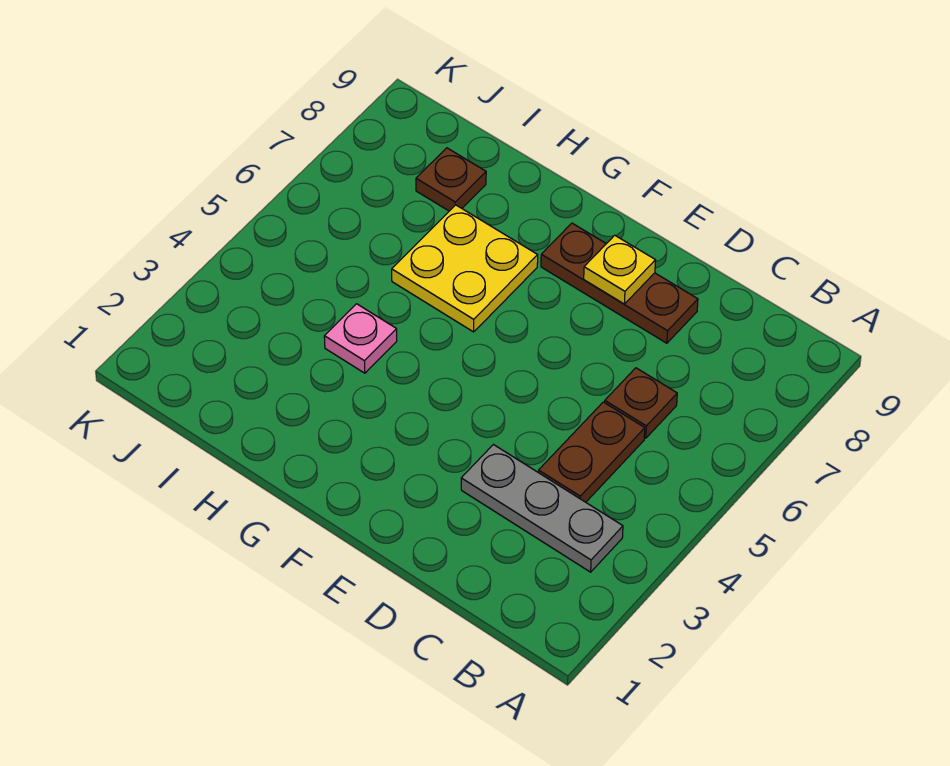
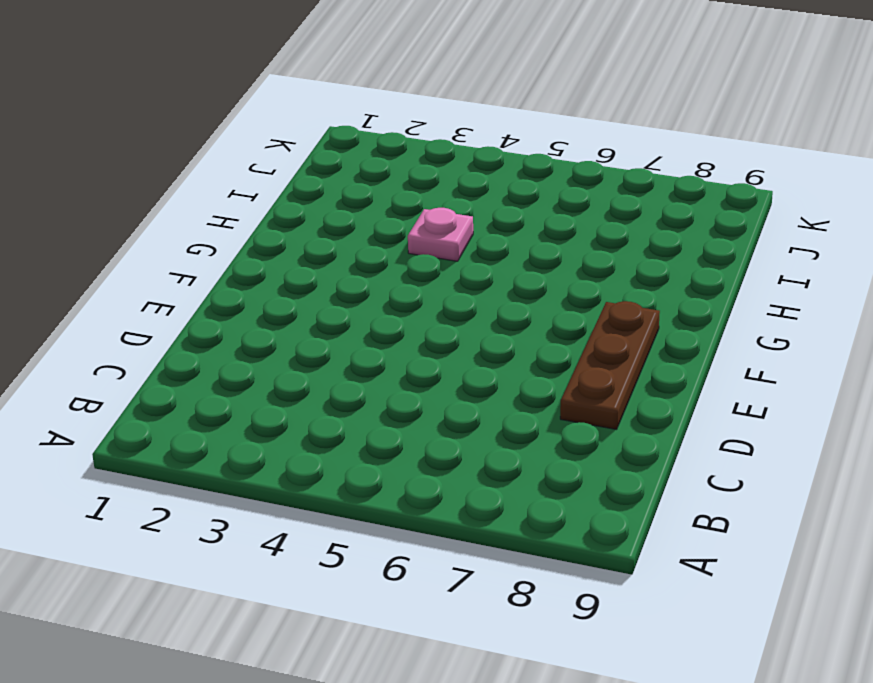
none -> grey plate B3:D3 level 1
none -> brown plate C4:C5 level 1

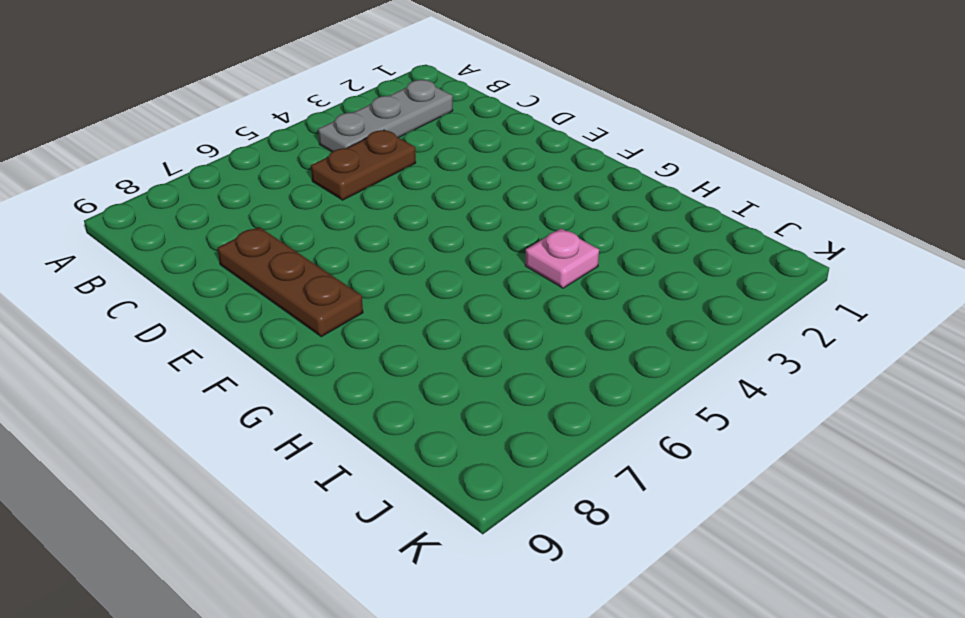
grey plate B2:B4 level 1 -> grey plate B3:D3 level 1
none -> brown plate C6 level 1
none -> yellow plate G6:H7 level 1

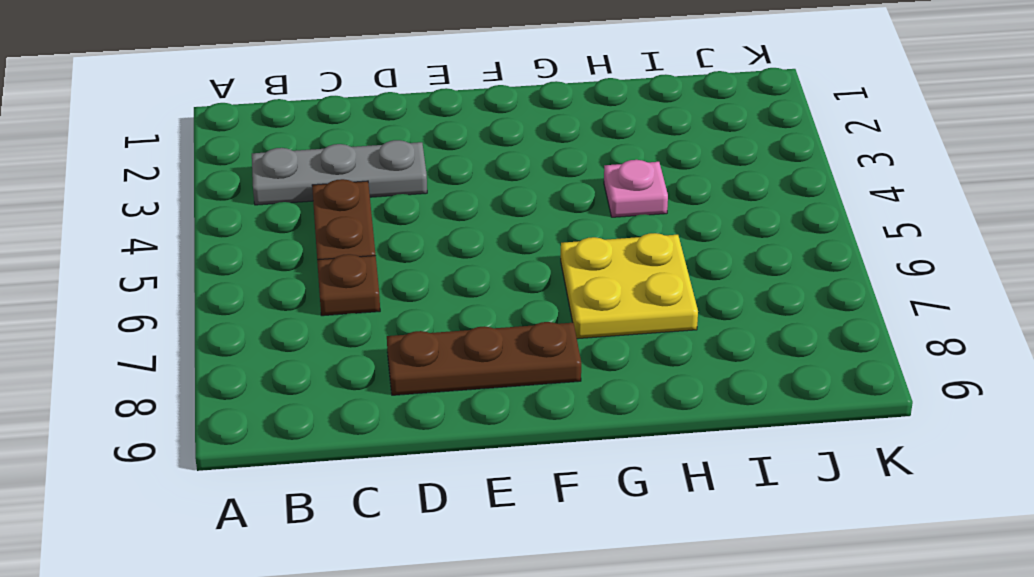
none -> brown plate I8 level 1
none -> yellow plate E8 level 2

